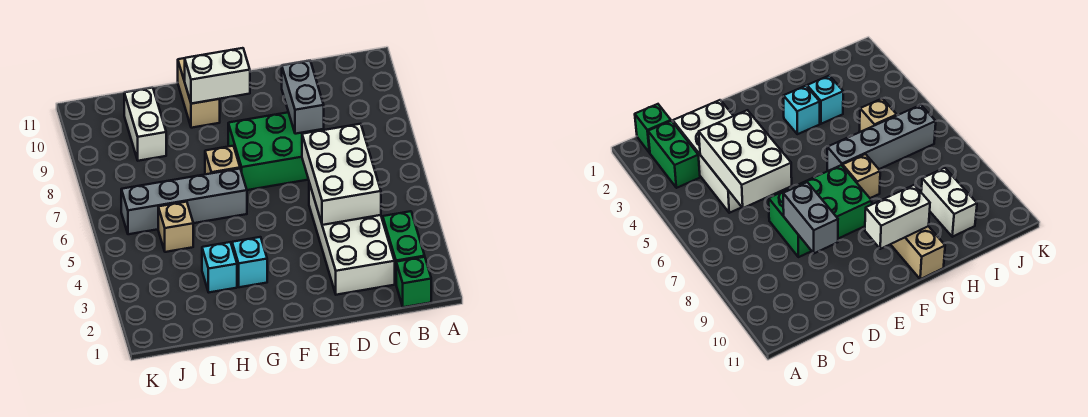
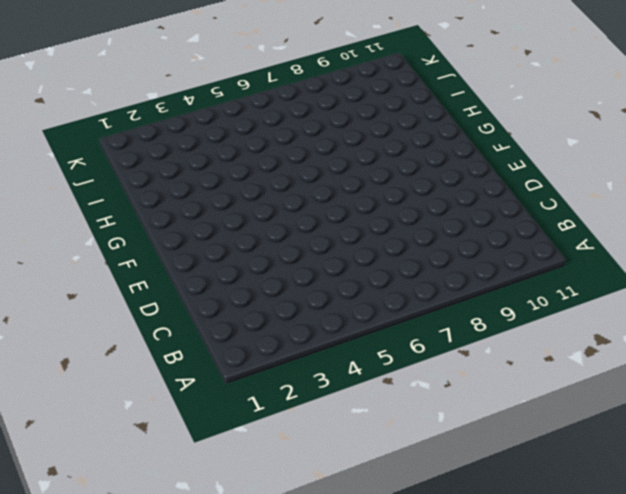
none -> green brick B1 level 1
none -> green brick B2:B3 level 1
none -> white brick C2:D5 level 1

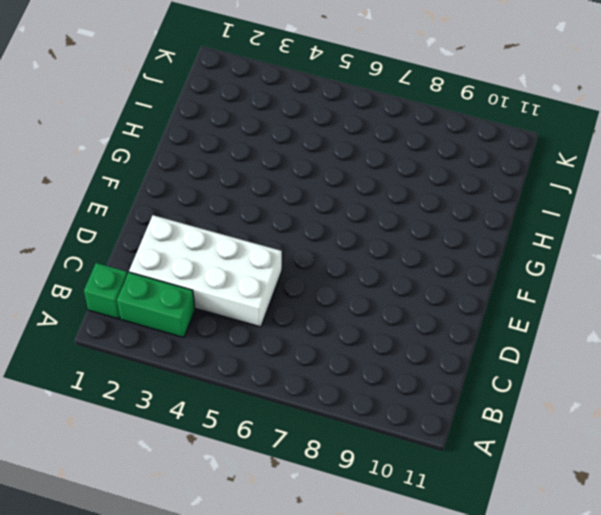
none -> green brick D7:F8 level 1
none -> cyan brick G3 level 1
none -> grey brick G6:J6 level 1

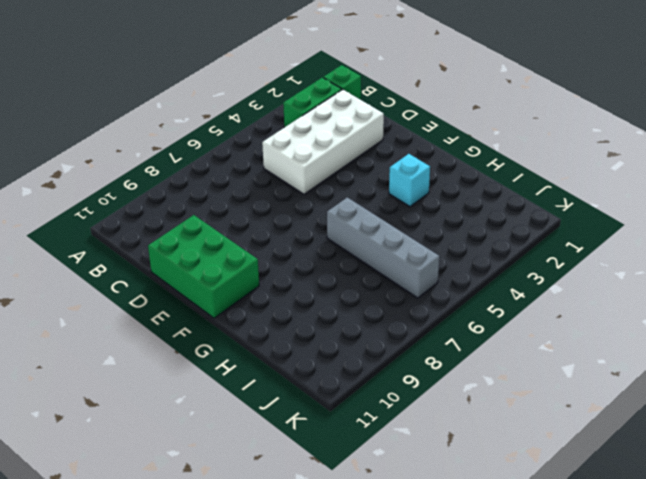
green brick D10:F11 level 1 -> green brick D7:F8 level 1
none -> tan brick G7 level 1
none -> tan brick G10:G11 level 1
none -> cyan brick H3 level 1

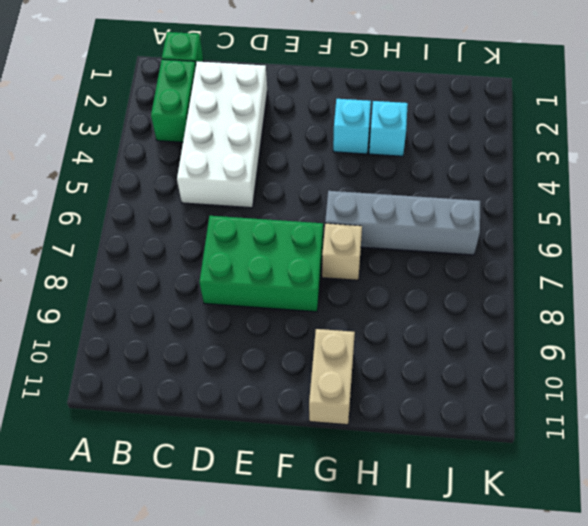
none -> tan brick I5 level 1
none -> white brick I9:I10 level 1
none -> white brick C4:D6 level 2

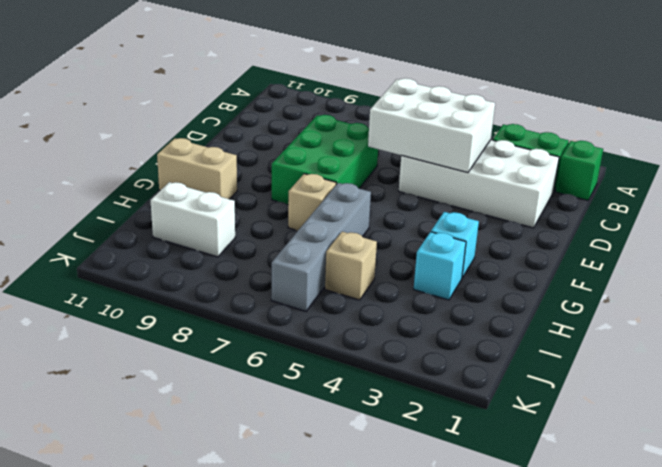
none -> grey brick D8:D9 level 2
none -> white brick F10:G10 level 2

